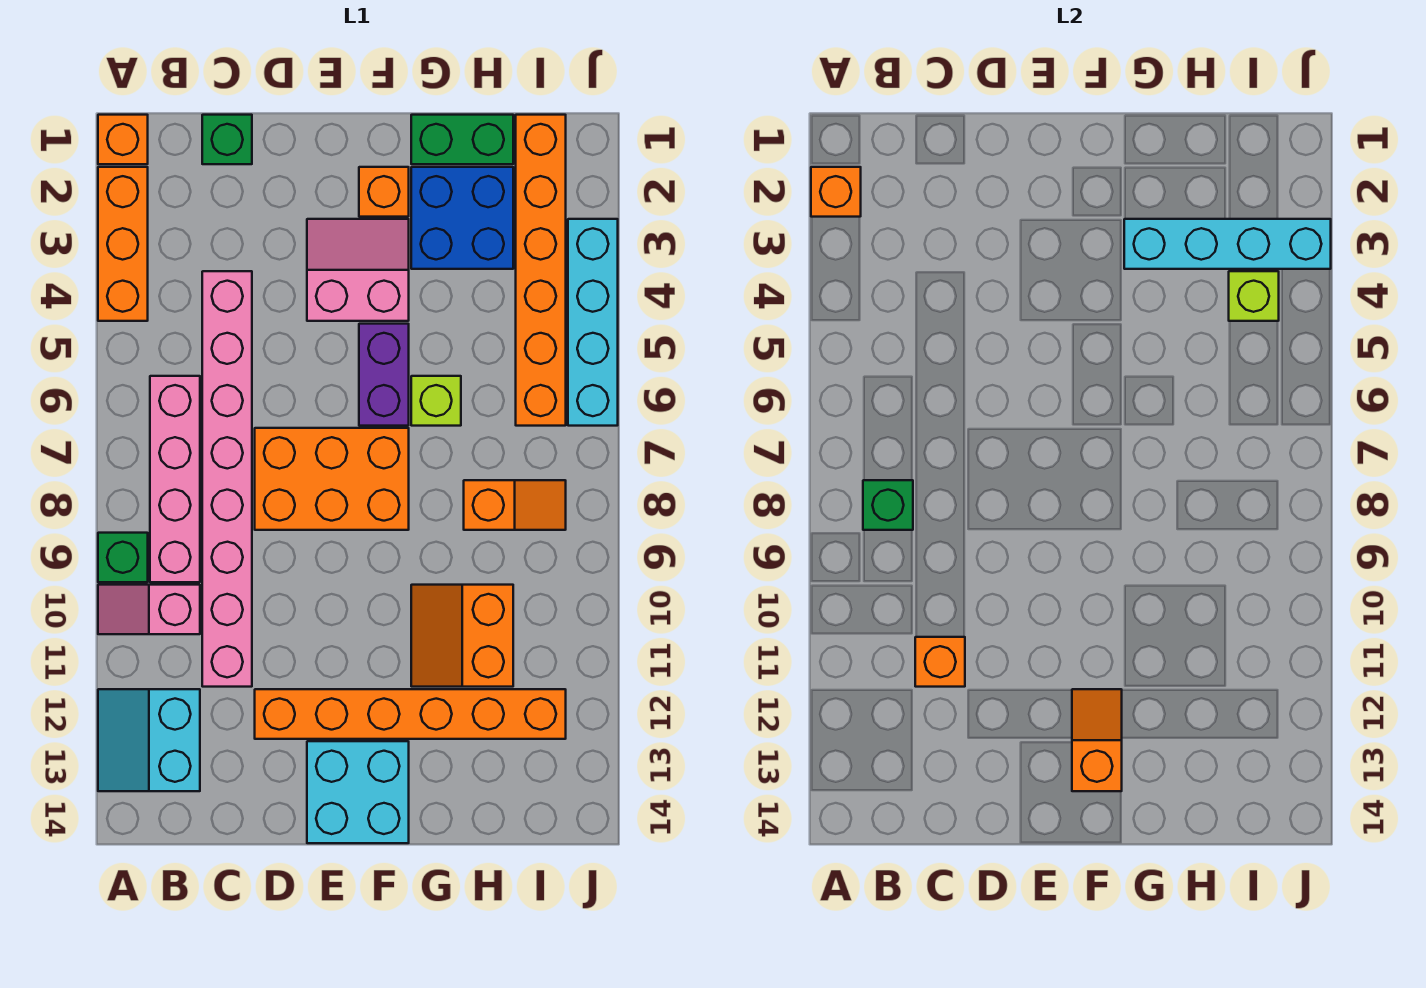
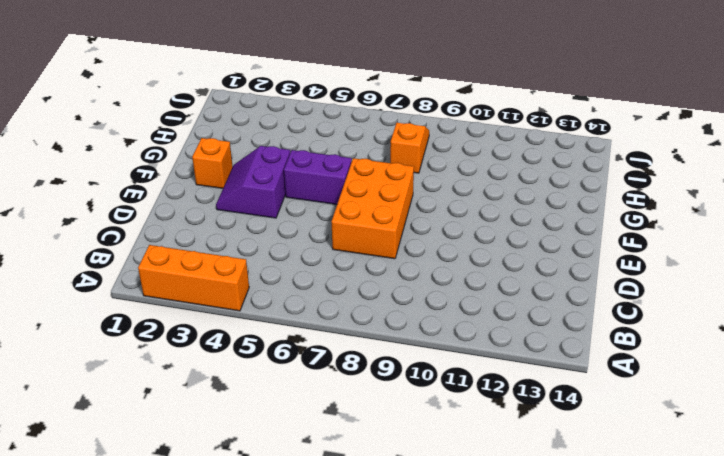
purple slope E3:F4 level 1 top 4 -> pink slope E3:F4 level 1 top 4
none -> orange brick A1 level 1
none -> green brick A9 level 1
none -> pink slope A10:B10 level 1 top B

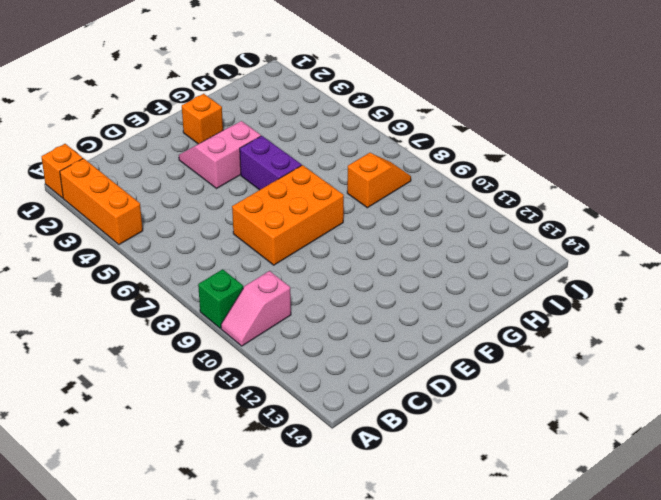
none -> cyan slope A12:B13 level 1 top B
none -> pink brick B6:B9 level 1
none -> green brick C1 level 1

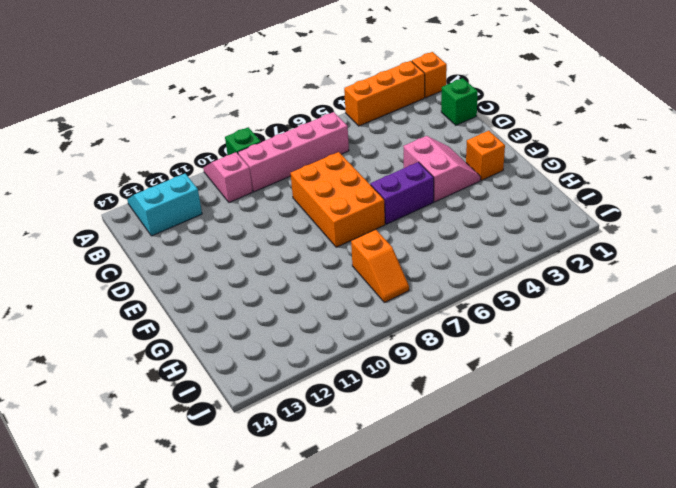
none -> pink brick C4:C11 level 1
none -> orange brick D12:I12 level 1
none -> cyan brick E13:F14 level 1

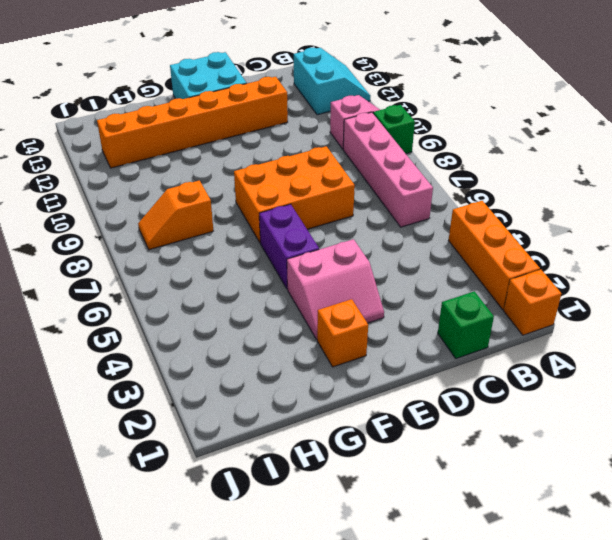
none -> pink brick C4:C11 level 1
none -> green brick G1:H1 level 1
none -> blue brick G2:H3 level 1

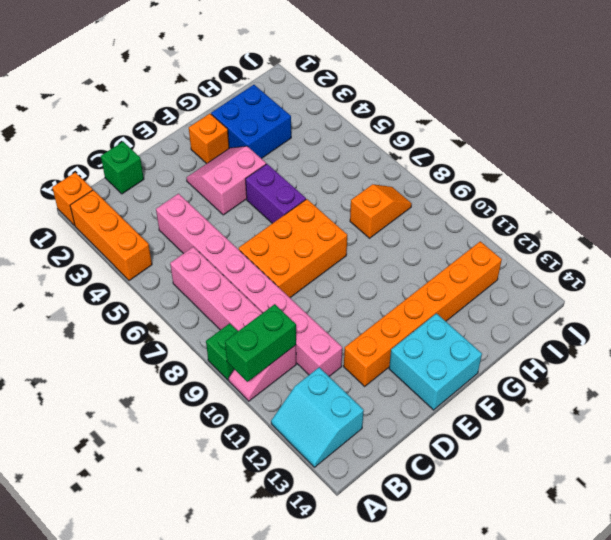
green brick A10:B10 level 2 -> green brick G1:H1 level 1
none -> lime brick G6 level 1
none -> orange slope G10:H11 level 1 top H
none -> orange brick I1:I6 level 1

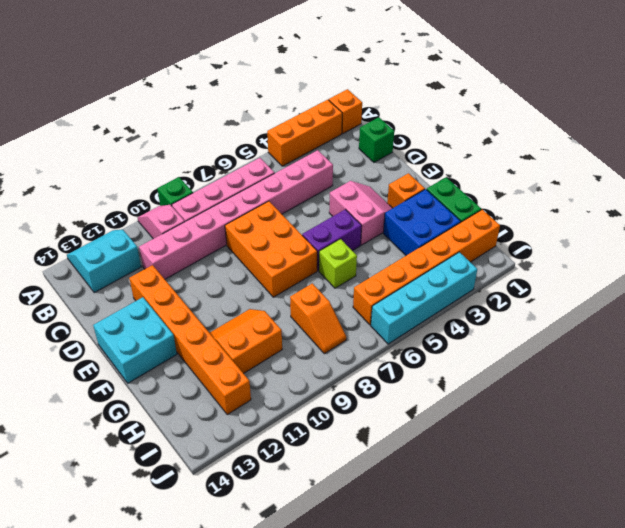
none -> orange brick A2 level 2
none -> green brick B8 level 2
none -> orange brick C11 level 2

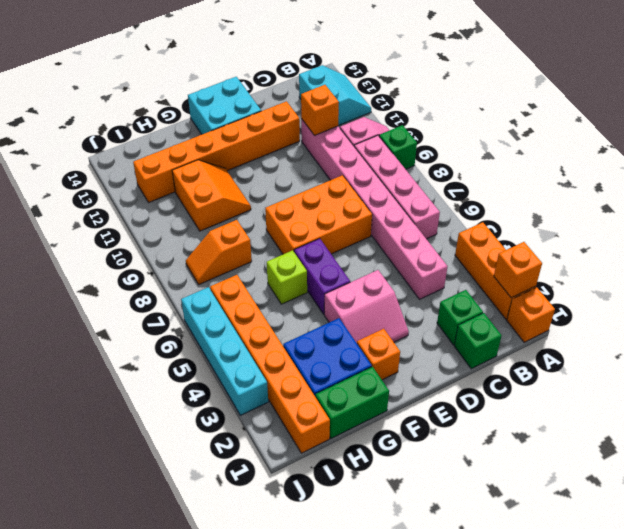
green brick C2 level 1 -> green brick B8 level 2
none -> orange slope F12:F13 level 2 top 13
none -> cyan brick G3:J3 level 2
none -> lime brick I4 level 2

